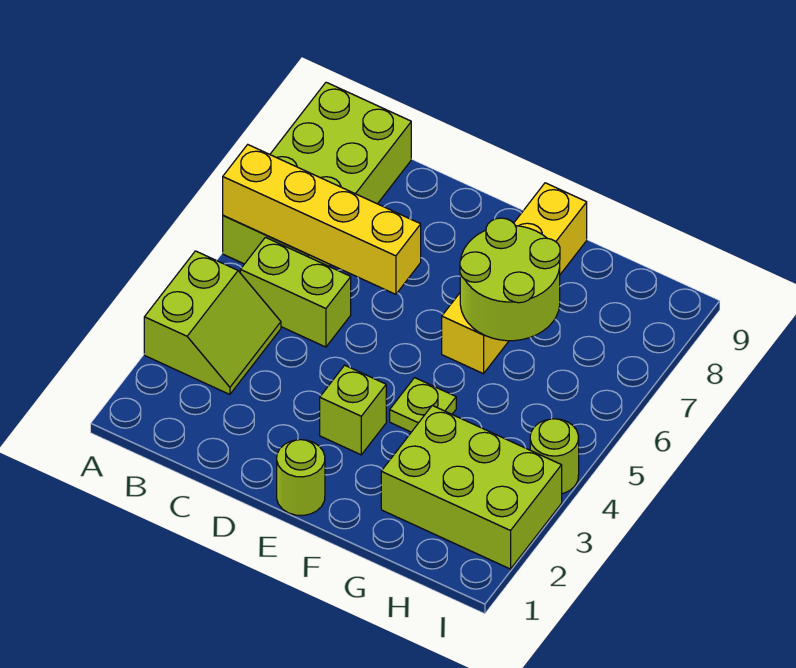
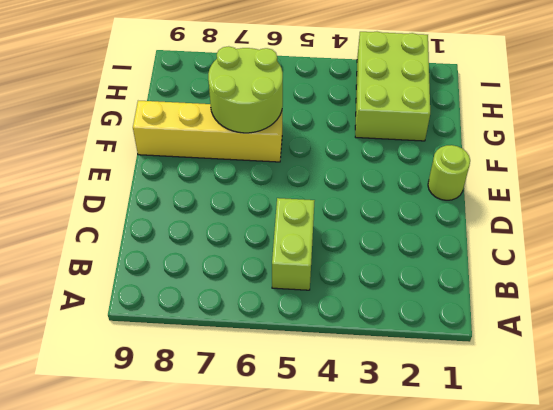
none -> lime slope A3:B4 level 1 top A
none -> lime brick A6:B9 level 1

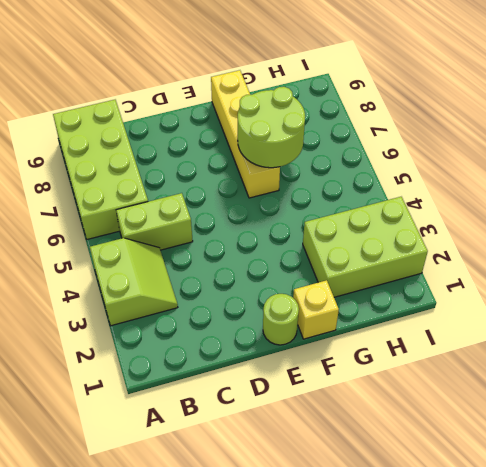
yellow brick F1 level 1 -> none
none -> lime brick E3 level 1
none -> lime plate F4 level 1

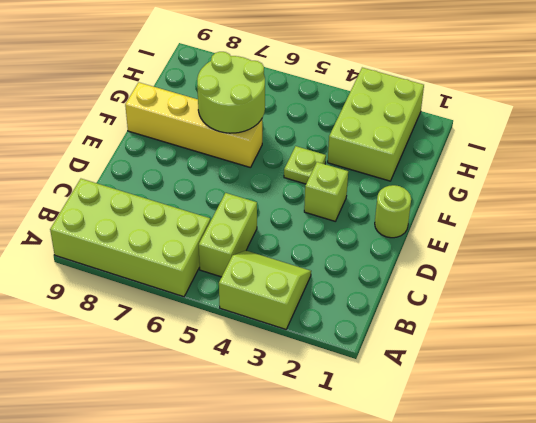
none -> lime round brick I4 level 1
none -> yellow brick A6:D6 level 2

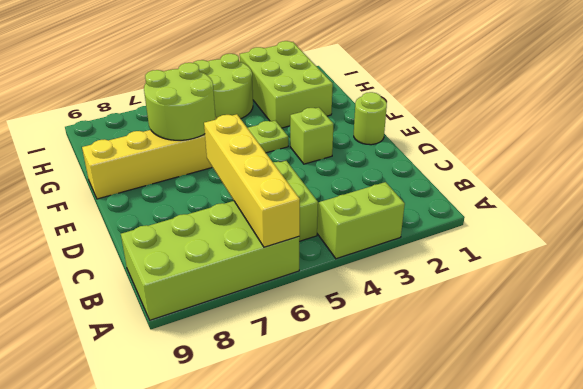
lime round brick H4:I5 level 1 -> lime round brick I4 level 1

